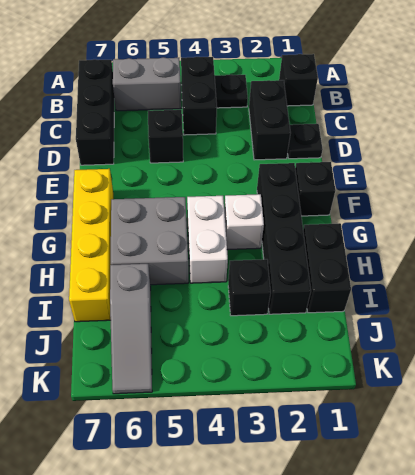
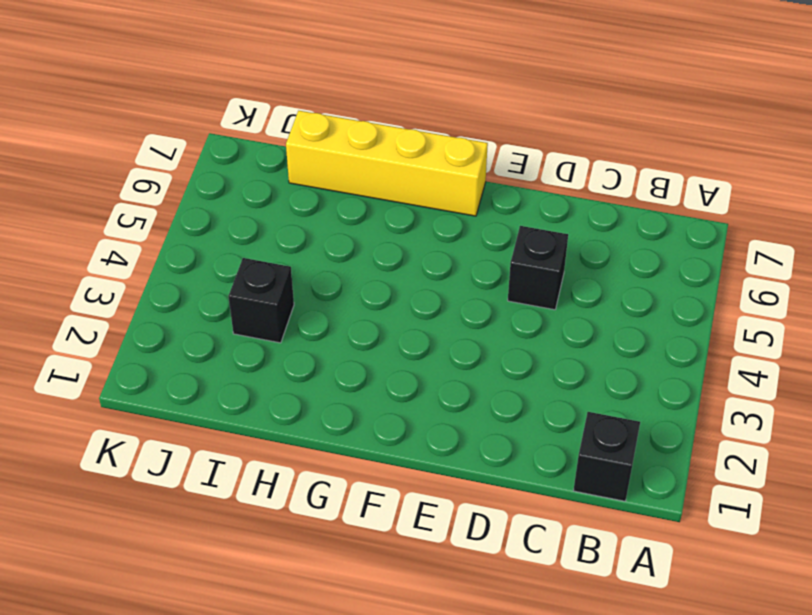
none -> black plate B3 level 1
none -> black brick B4:C4 level 1
none -> grey brick B5:B6 level 1

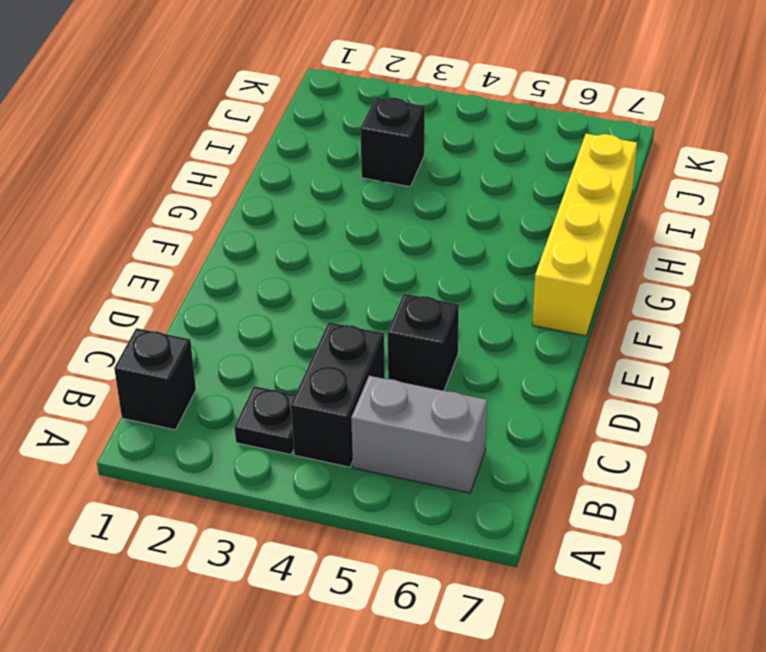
none -> black brick B7:D7 level 1
none -> black brick C2:D2 level 1
none -> black plate D1 level 1

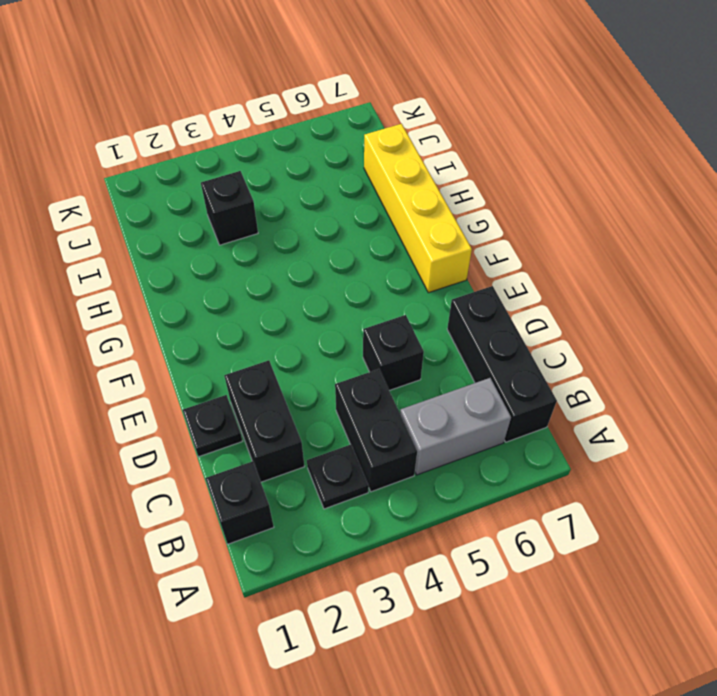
none -> black brick F1 level 1
none -> black brick F2:I2 level 1
none -> white brick G3 level 1

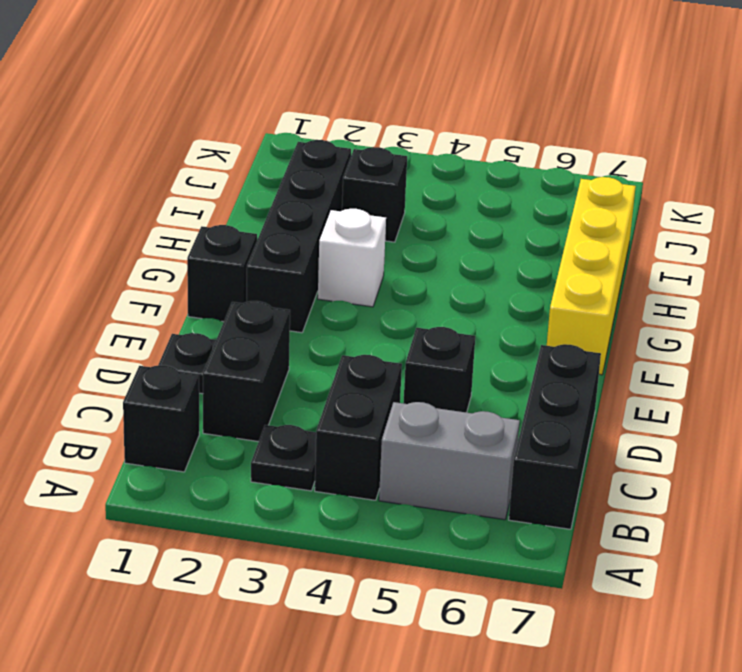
none -> white brick G4:H4 level 1
none -> grey brick G5:H6 level 1
none -> black brick H1:I1 level 1

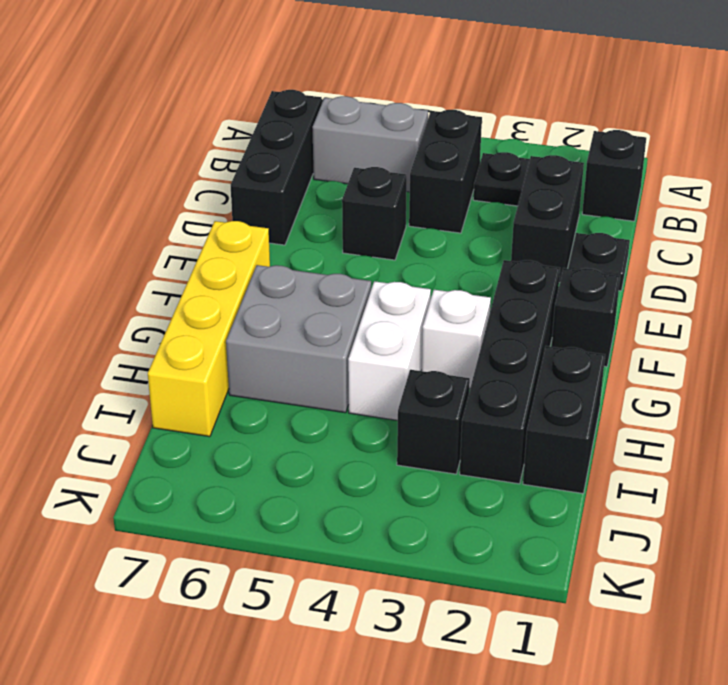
none -> grey slope I6:K6 level 1 top I

